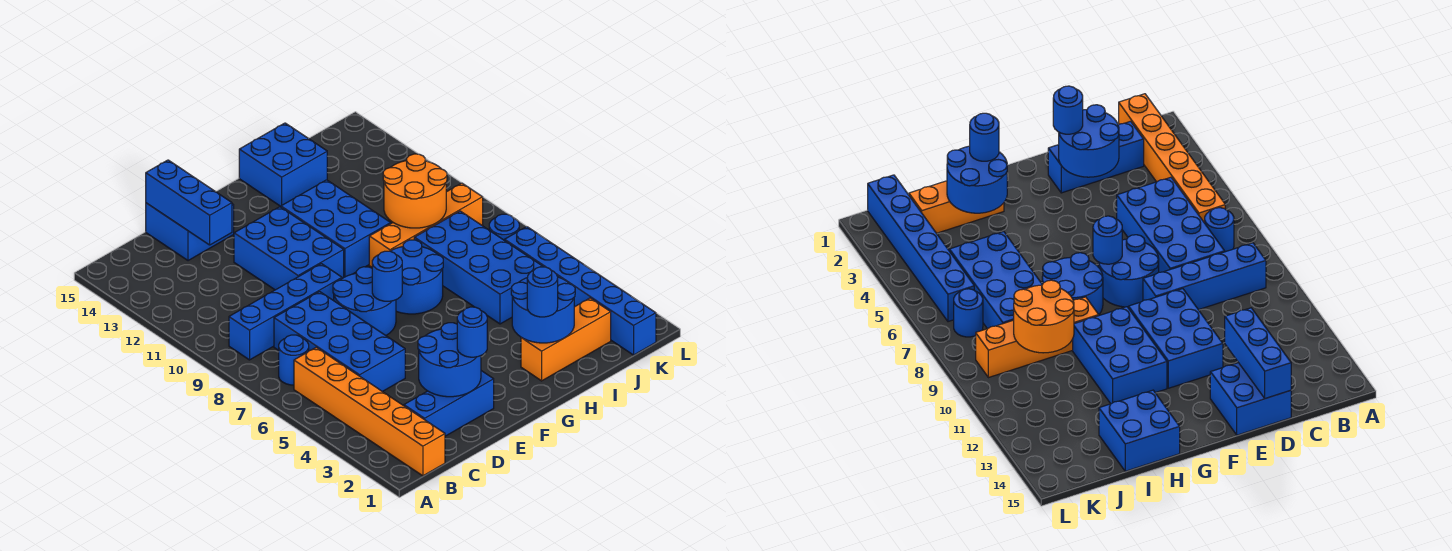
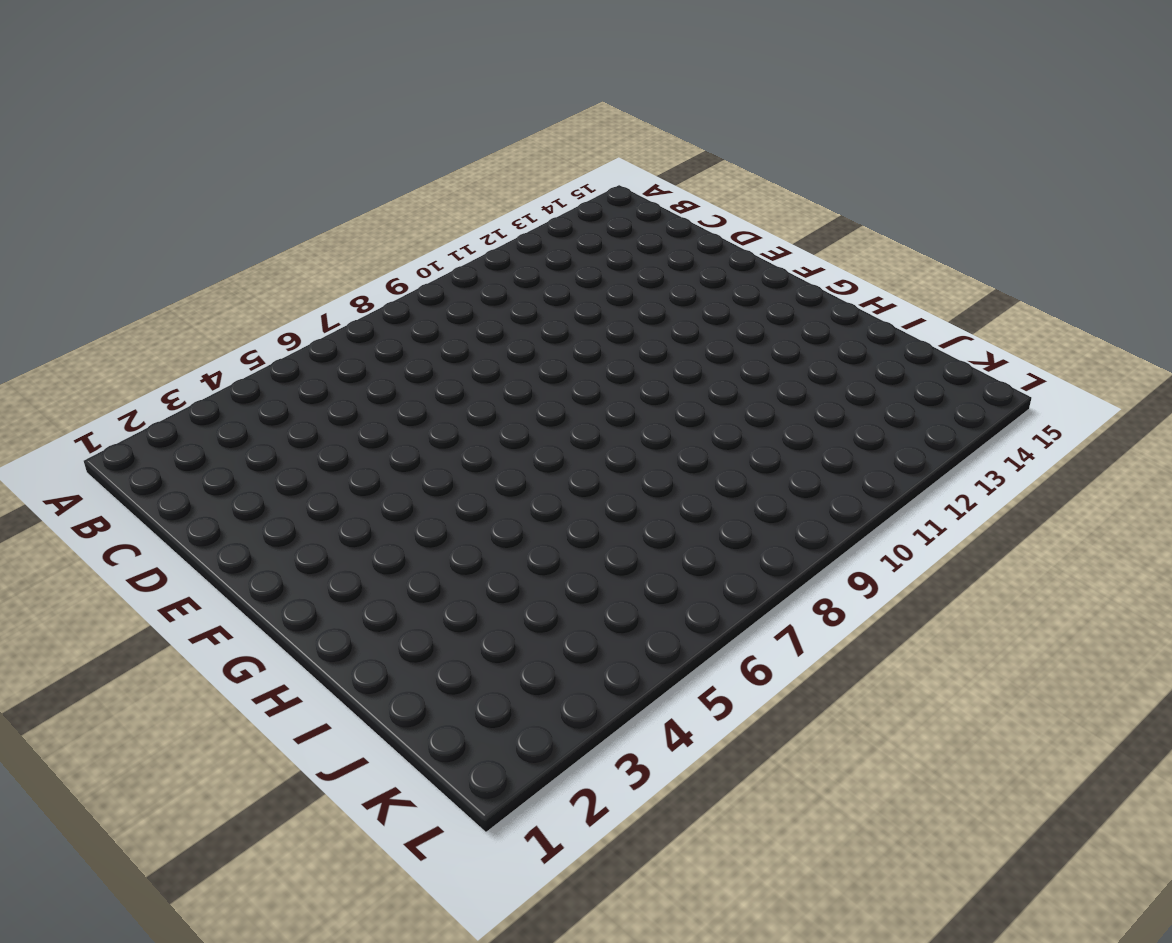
none -> orange brick B1:B6 level 1
none -> blue round brick B7 level 1
none -> blue brick B9:E9 level 1

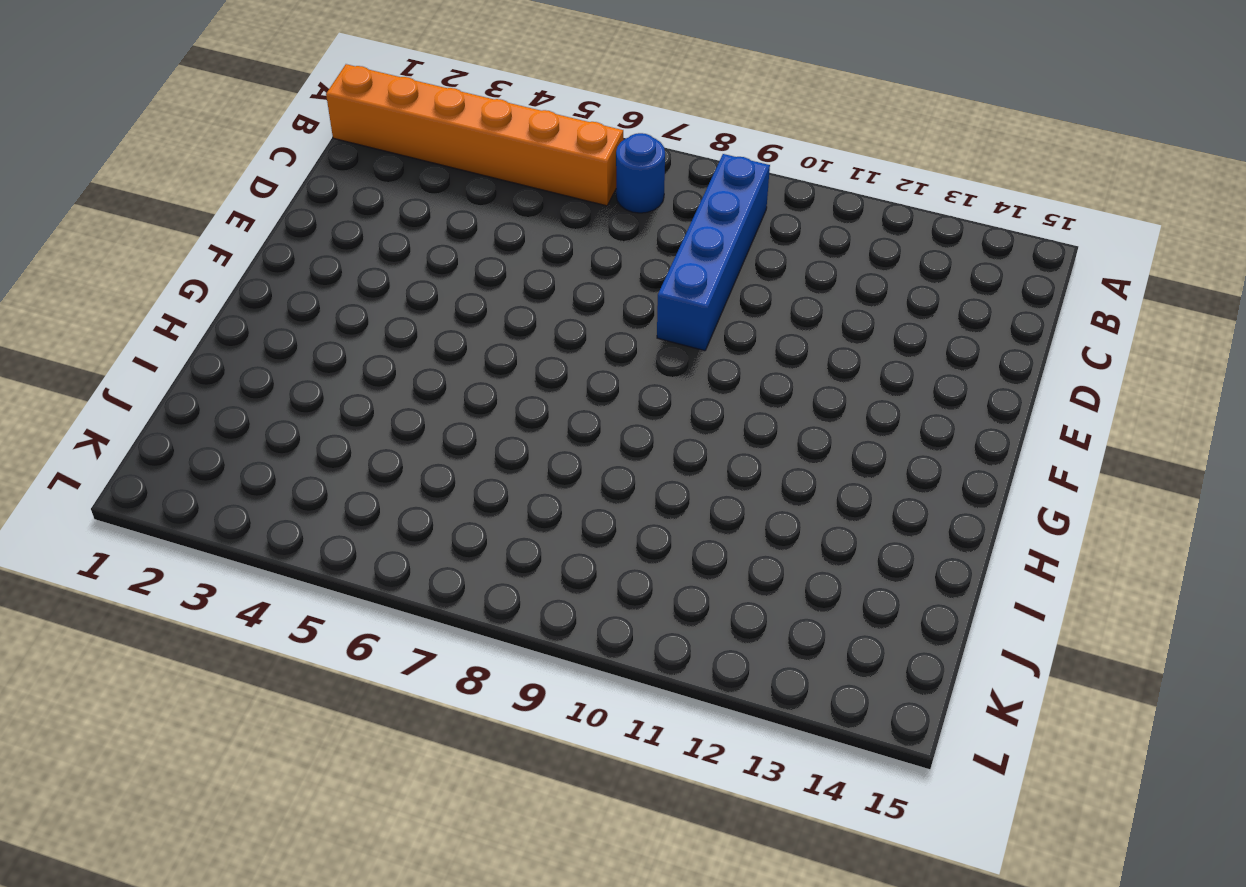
none -> blue brick C2:E2 level 1
none -> blue brick C5:D8 level 1
none -> blue brick D14:E15 level 1

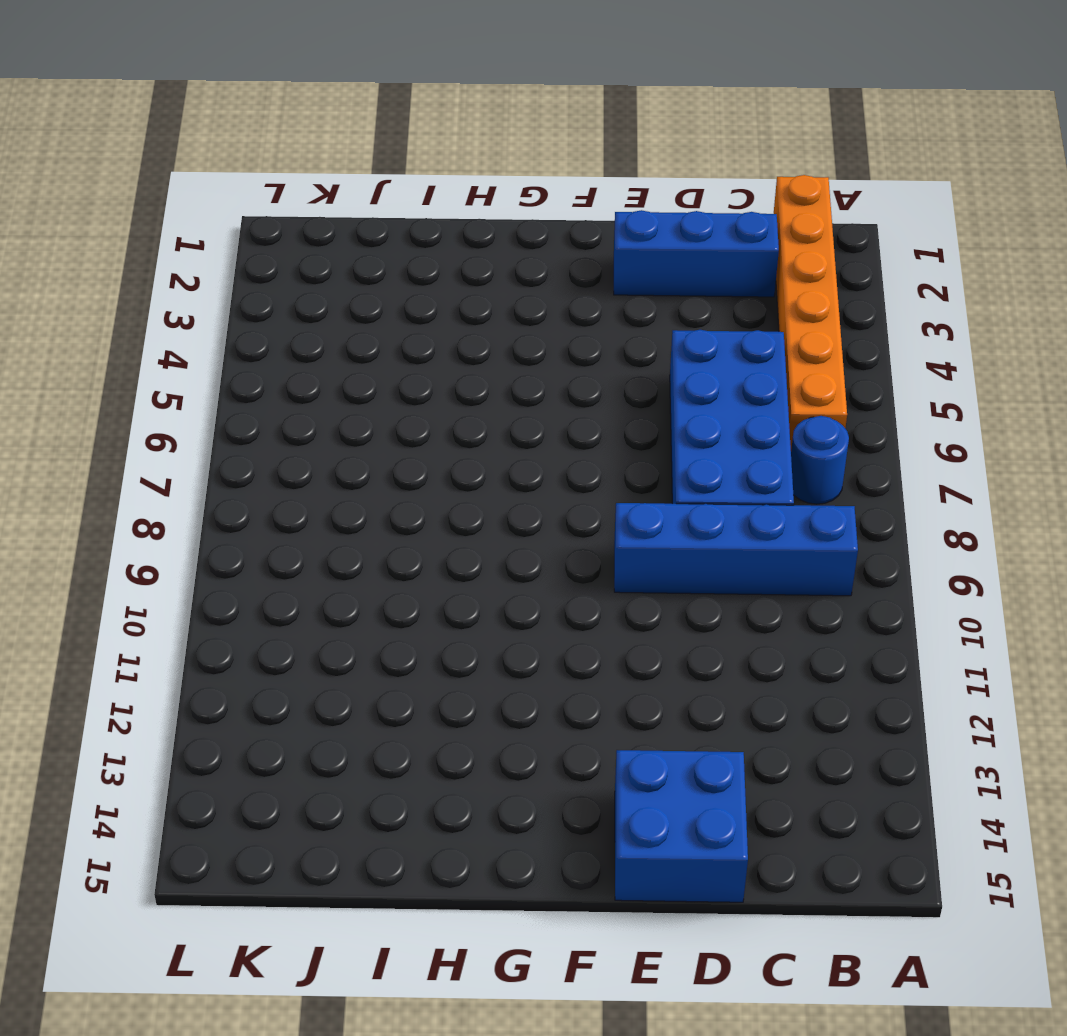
none -> blue round brick E7:F8 level 1
none -> blue brick E10:F12 level 1
none -> blue round brick G7:H8 level 1

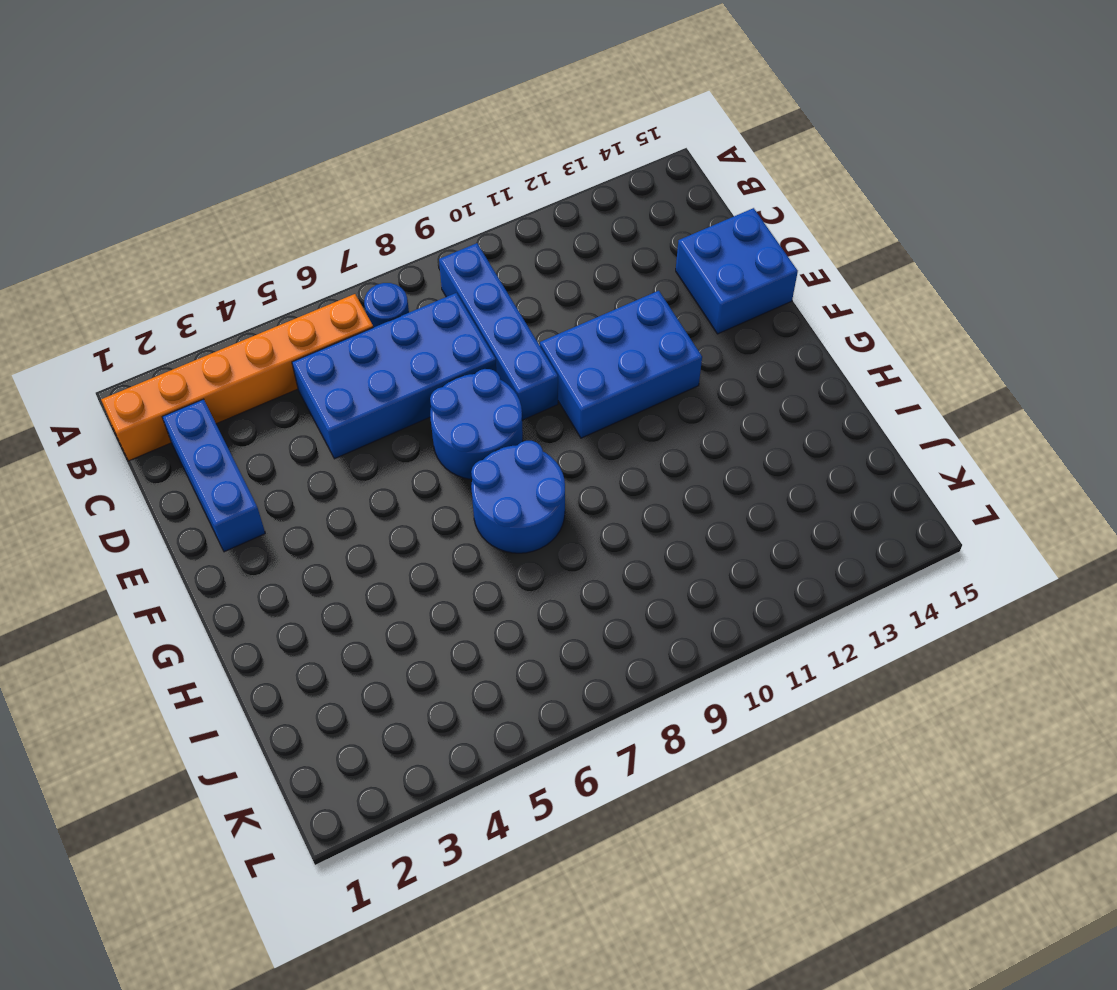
none -> blue brick G10:H12 level 1
none -> orange brick H2:J2 level 1
none -> orange brick H9:K9 level 1

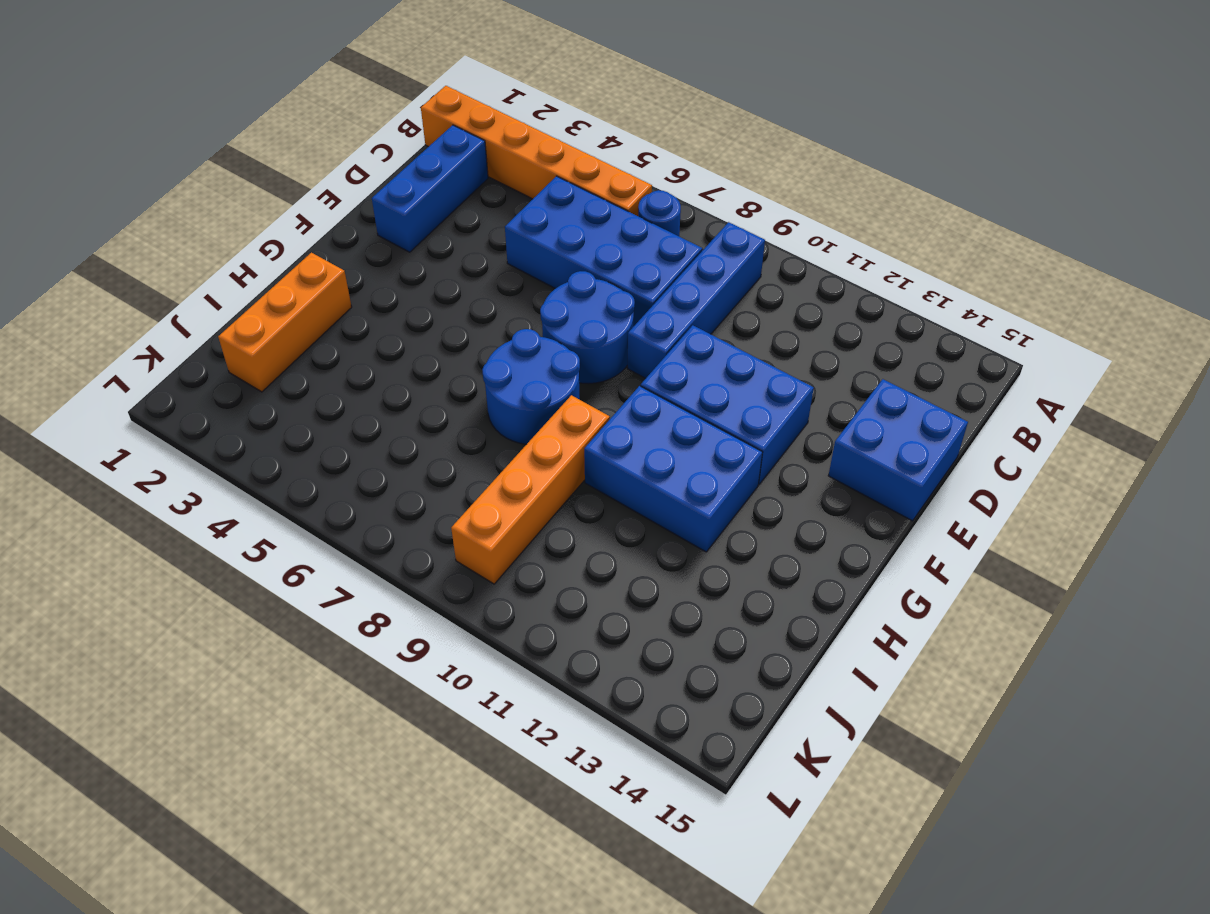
none -> blue brick H14:I15 level 1
none -> blue brick I5:J8 level 1
none -> blue brick K1:K6 level 1

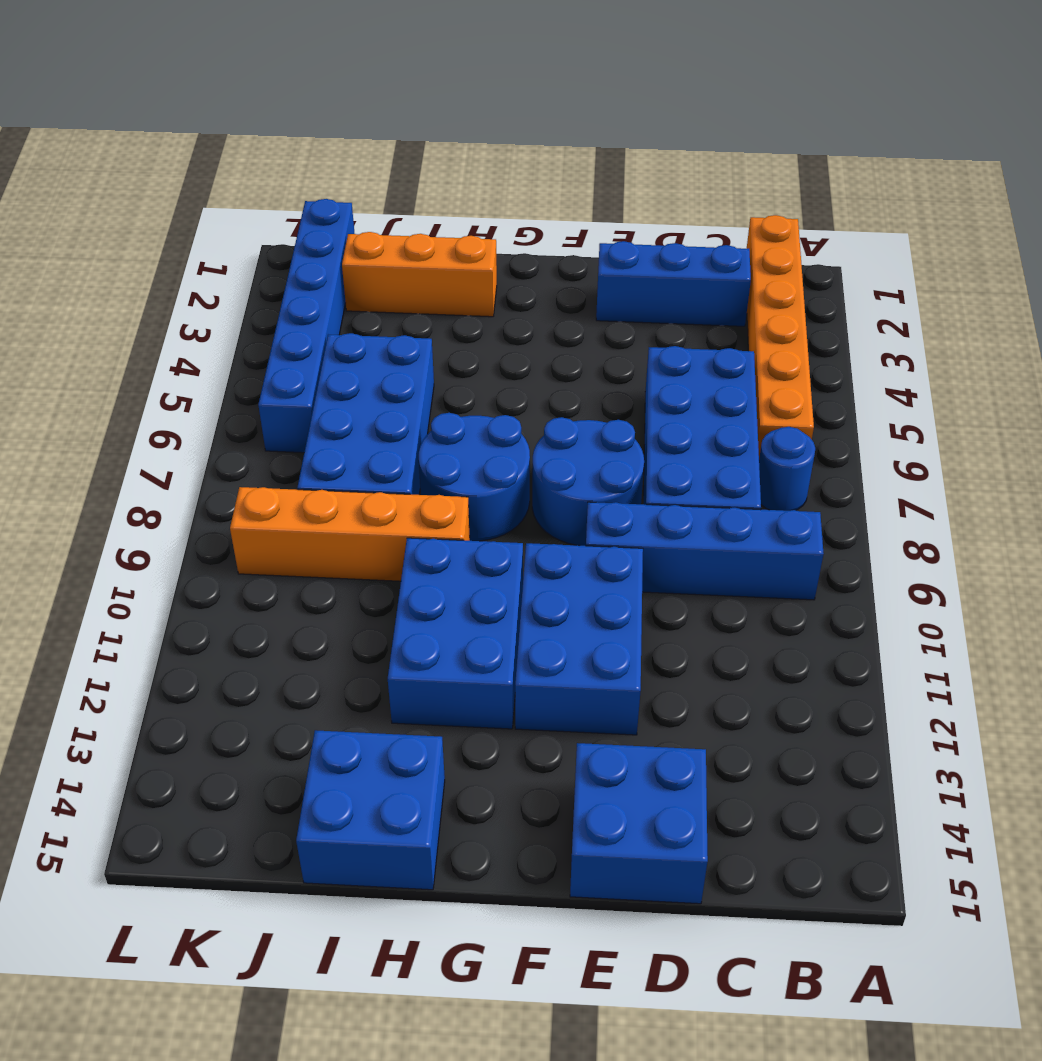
none -> blue round brick K7 level 1
none -> blue round brick D2:E3 level 2
none -> blue brick D13:D15 level 2

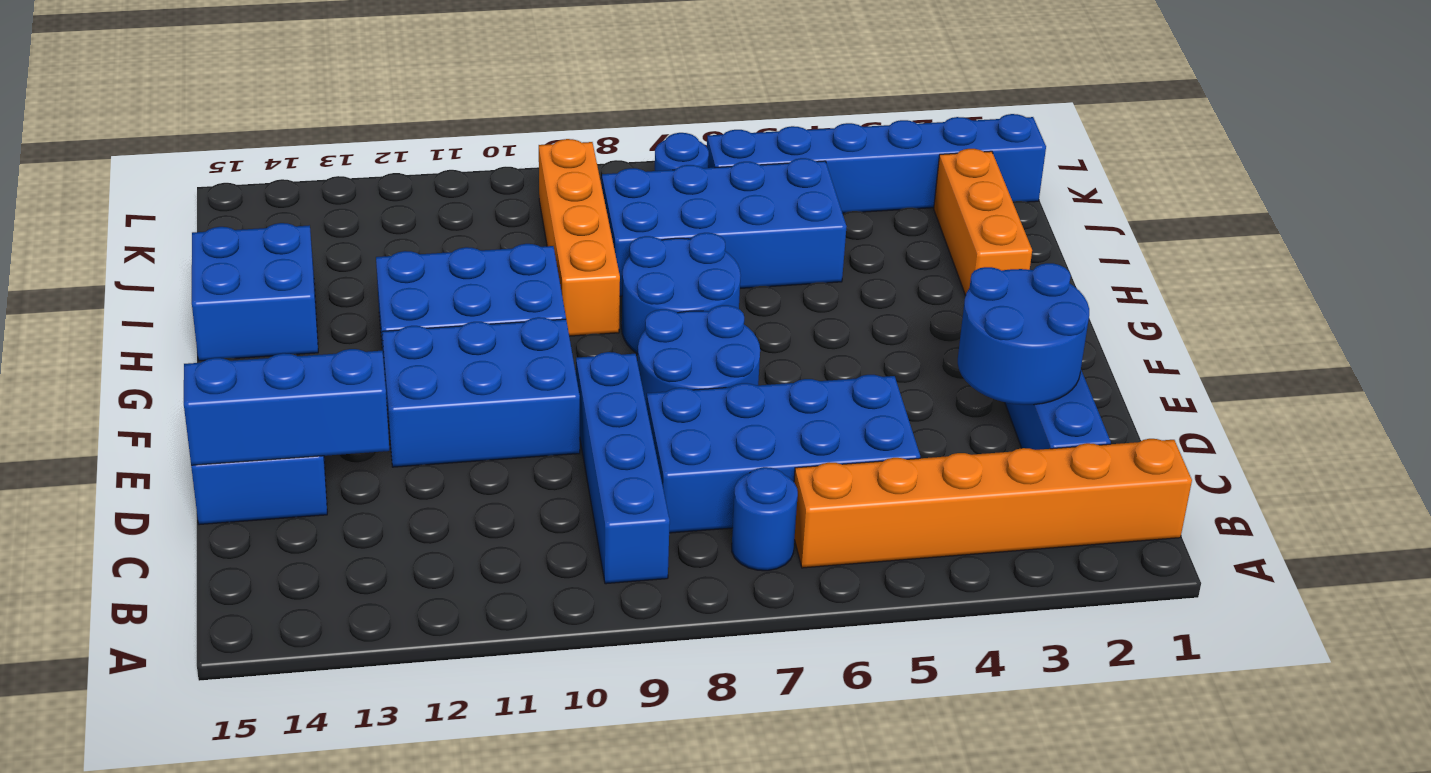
none -> blue round brick F7 level 2
none -> blue round brick H2:I3 level 2
none -> orange round brick I9:J10 level 2

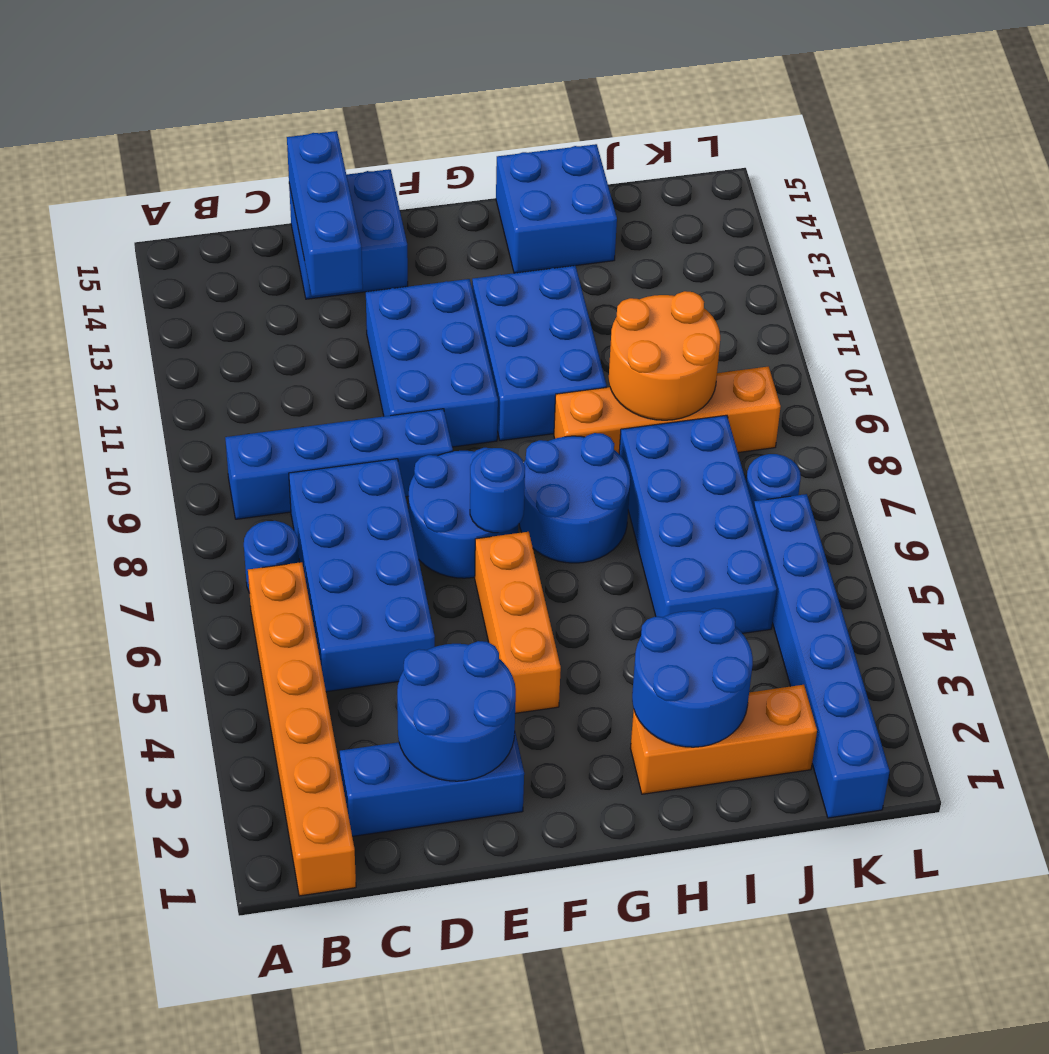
orange brick F4:F6 level 1 -> none
none -> blue round brick E2 level 3
none -> blue round brick H2 level 3

